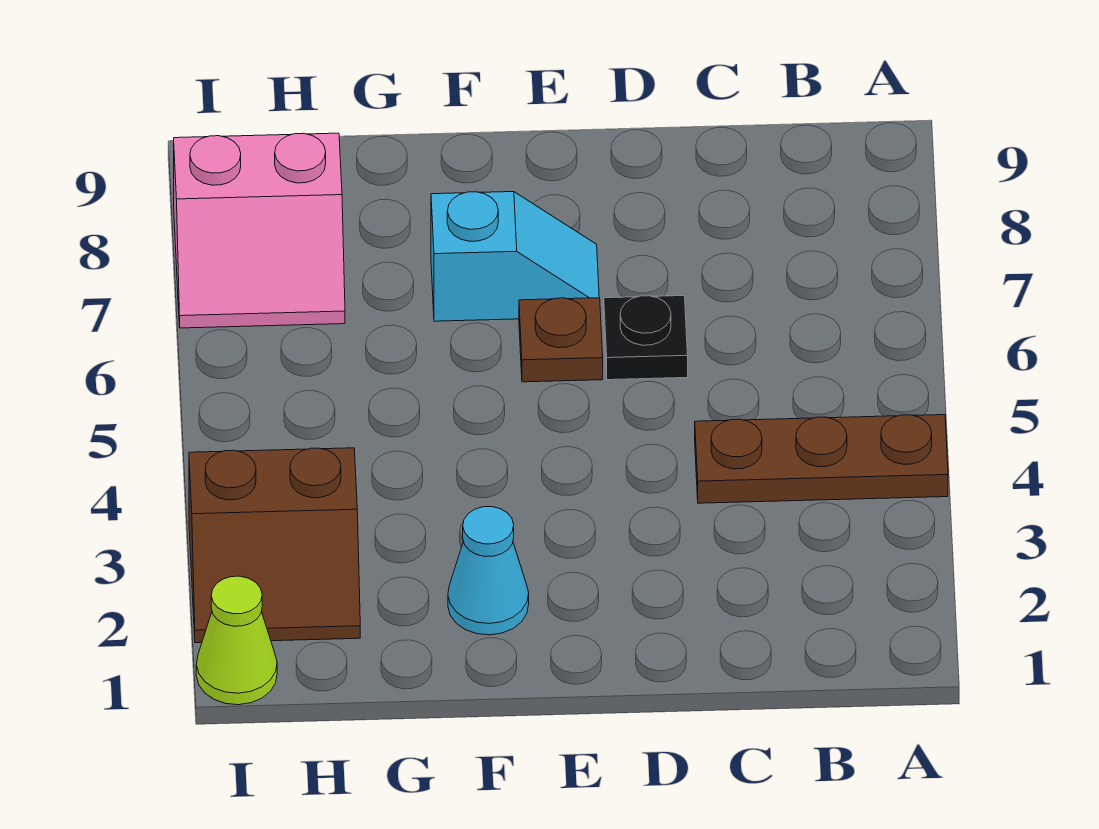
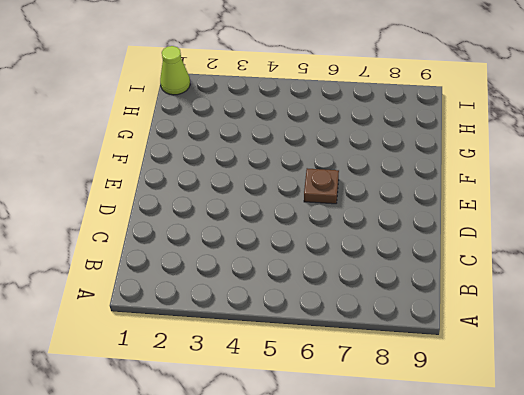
none -> brown plate A4:C4 level 1
none -> black plate D6 level 1

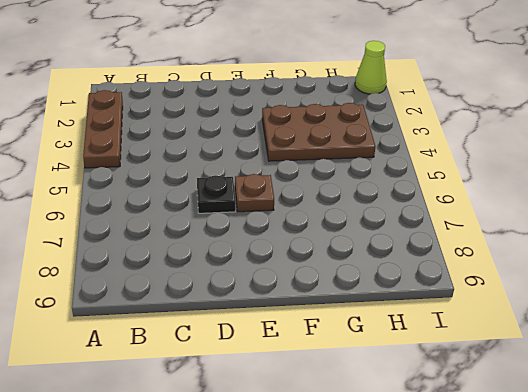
brown plate A2:A4 level 1 -> brown plate A4:C4 level 1
brown plate F3:H4 level 1 -> brown slope H2:I3 level 1 top 3
none -> cyan slope E7:F7 level 1 top F
none -> cyan cone F2 level 1

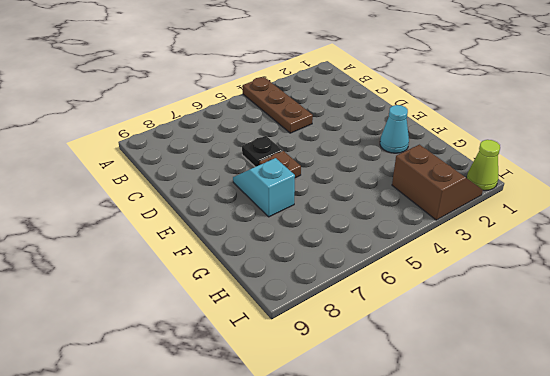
none -> pink slope H7:I8 level 1 top 8

